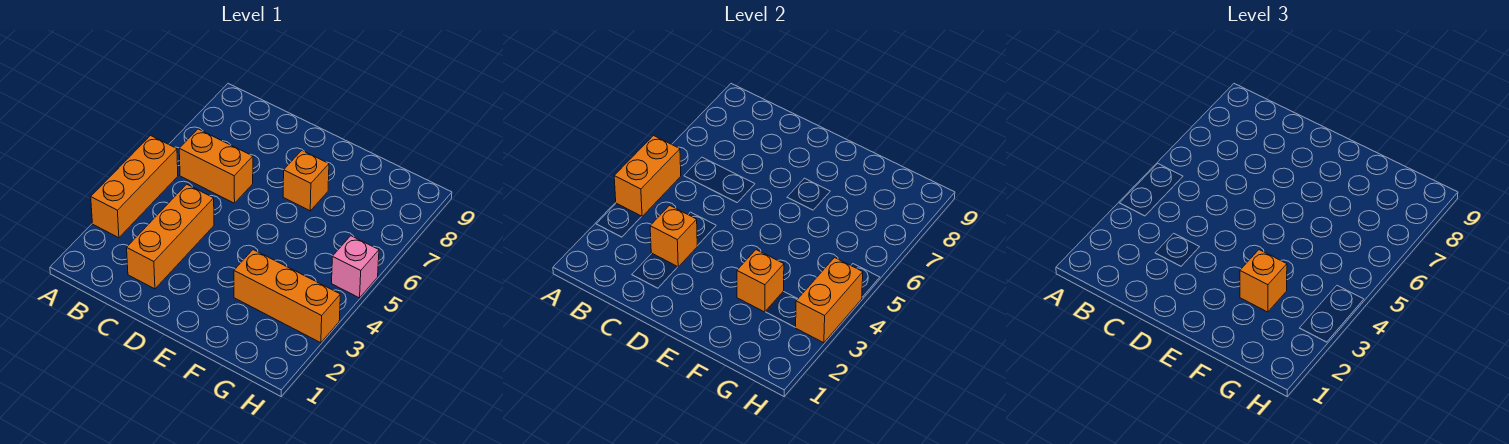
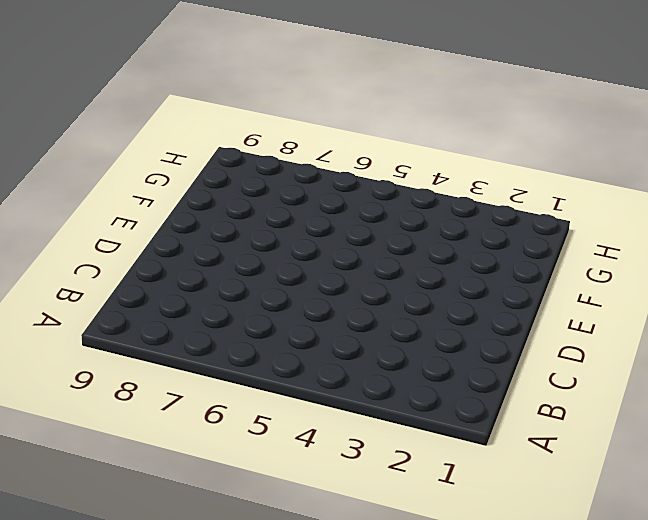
none -> orange brick A3:A5 level 1
none -> orange brick B6:C6 level 1

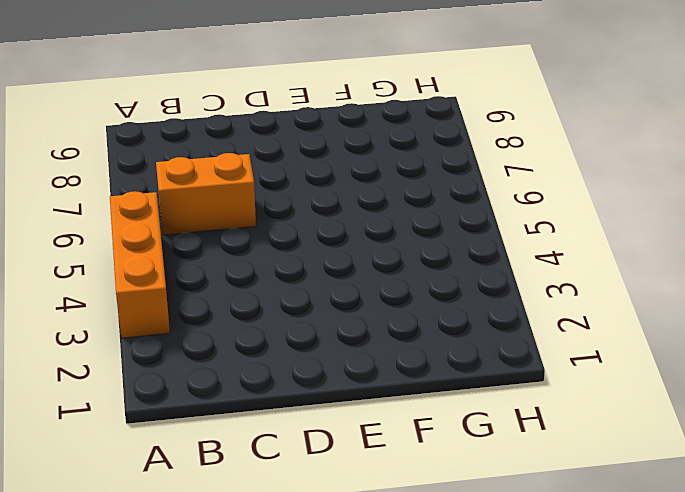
none -> orange brick C2:C4 level 1
none -> orange brick E7 level 1

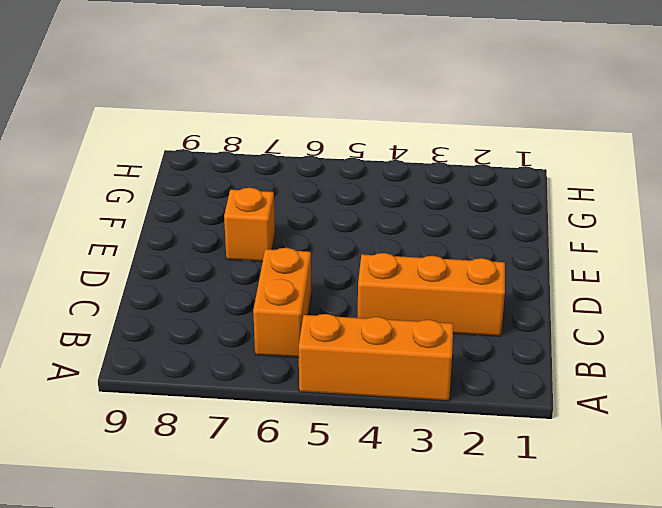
none -> orange brick F3:H3 level 1
none -> pink brick H5 level 1

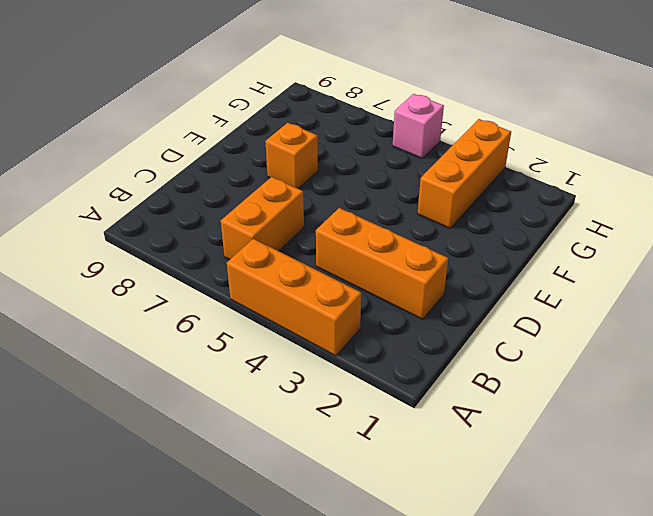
none -> orange brick A4:A5 level 2
none -> orange brick C3 level 2

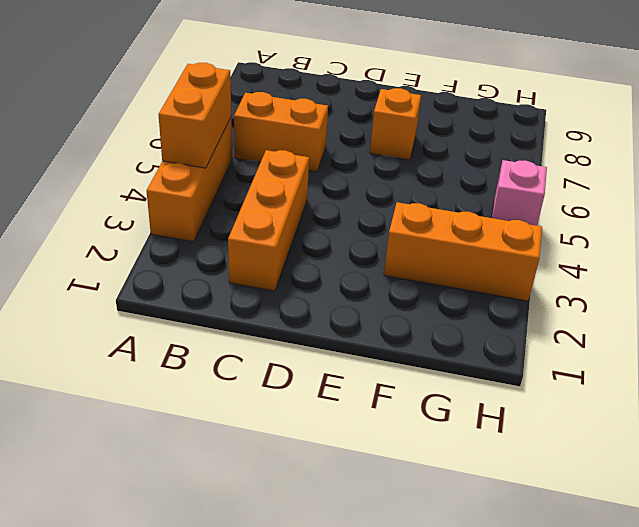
none -> orange brick C3 level 2
none -> orange brick F3 level 2

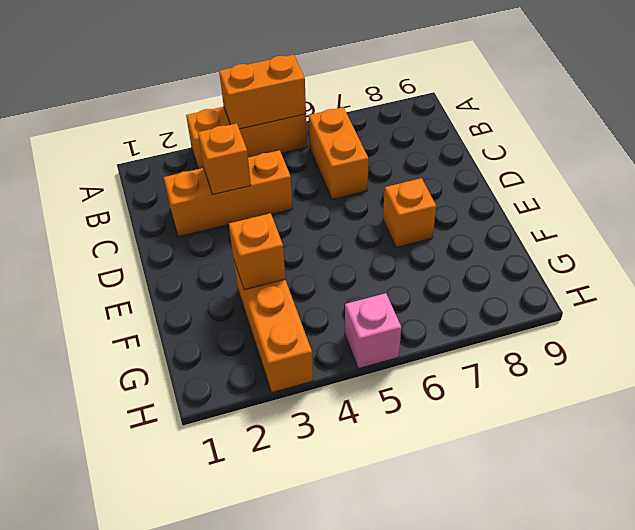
none -> orange brick H3:H4 level 2
none -> orange brick F3 level 3

